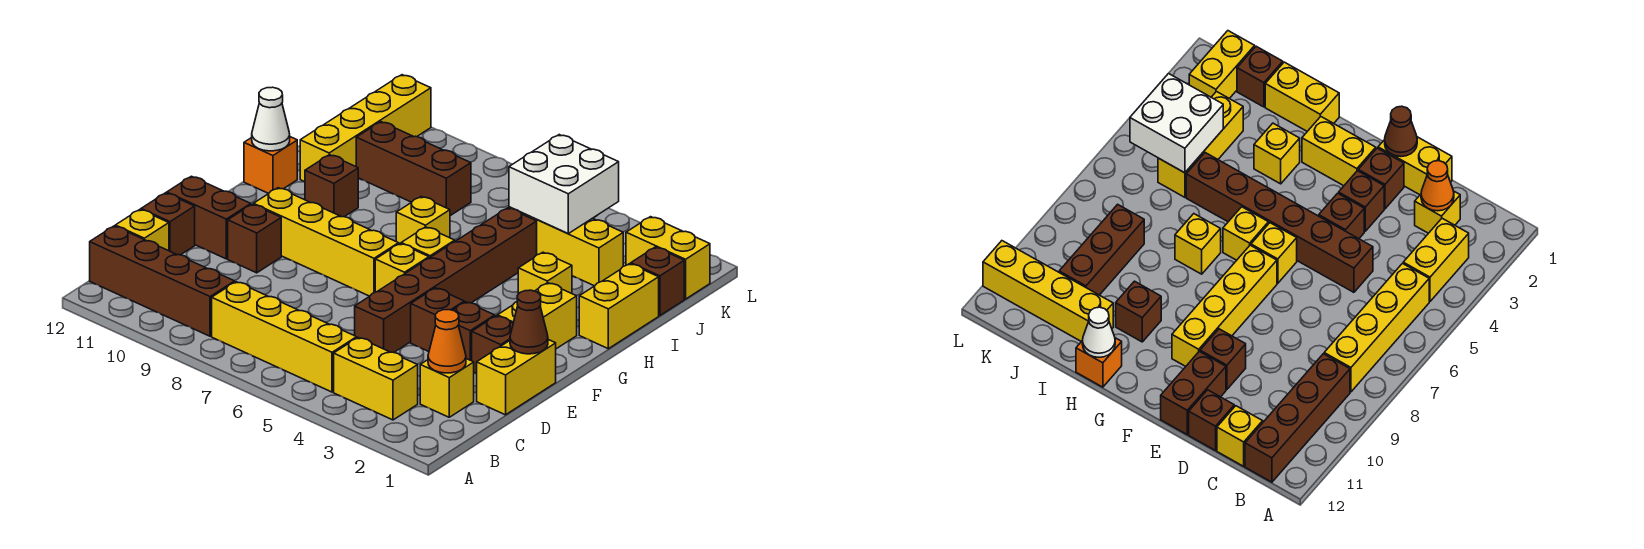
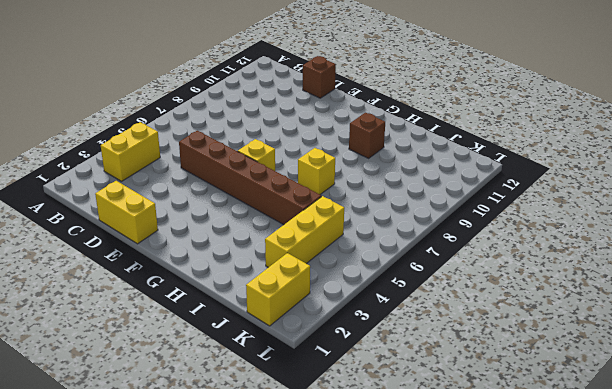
none -> yellow brick B5:B8 level 1
none -> brown brick B9:B12 level 1
none -> yellow brick C2 level 1
none -> yellow brick C12 level 1

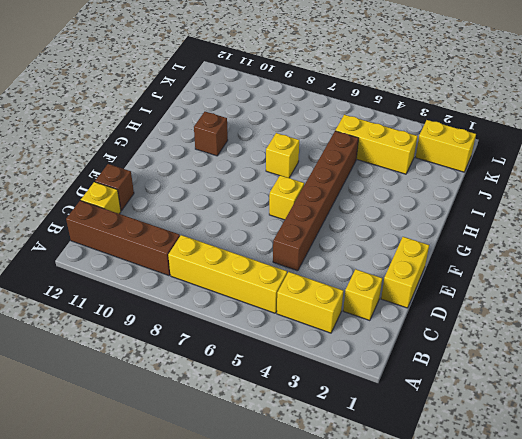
none -> brown brick E2 level 1
none -> brown brick E3 level 1
none -> brown brick E4 level 1
none -> brown brick E10 level 1

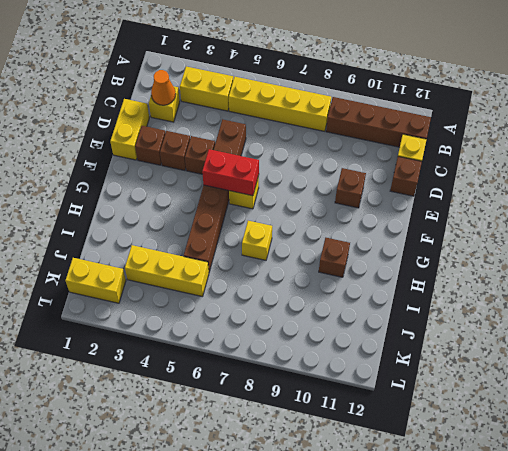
red brick F5:F6 level 2 -> none
none -> brown brick E11:E12 level 1
none -> yellow brick F2:G2 level 1
none -> yellow brick F7:F10 level 1
none -> yellow brick G6 level 1

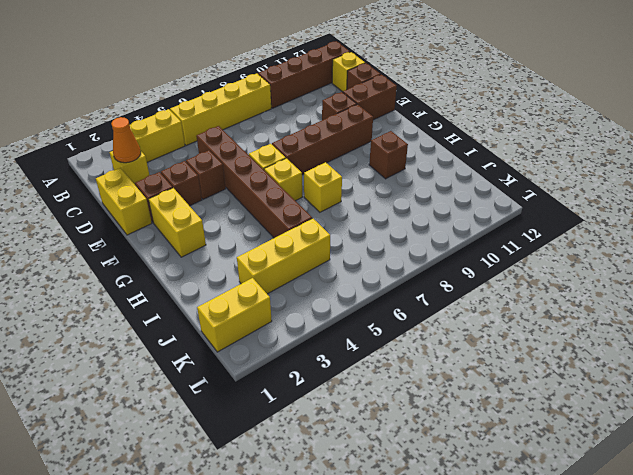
brown brick F7:F10 level 1 -> yellow brick F7:F10 level 1
none -> yellow brick H1:I1 level 1
none -> yellow brick H3 level 1
none -> orange brick H12 level 1
none -> yellow brick I11:L11 level 1

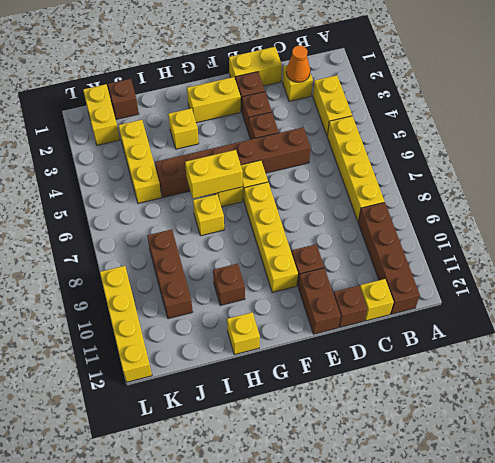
yellow brick G6:H6 level 2 -> yellow brick H1:I1 level 1
yellow brick H12 level 1 -> orange brick H12 level 1
yellow brick L9:L12 level 1 -> yellow brick I11:L11 level 1
none -> brown cone E1 level 2
none -> white cone H12 level 2
none -> white brick J4:K5 level 2

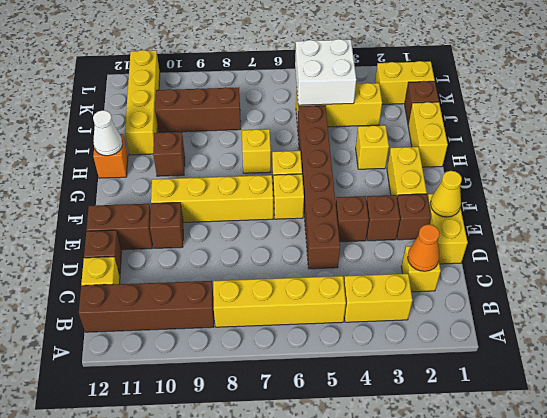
yellow cone E1 level 2 -> brown cone E1 level 2

